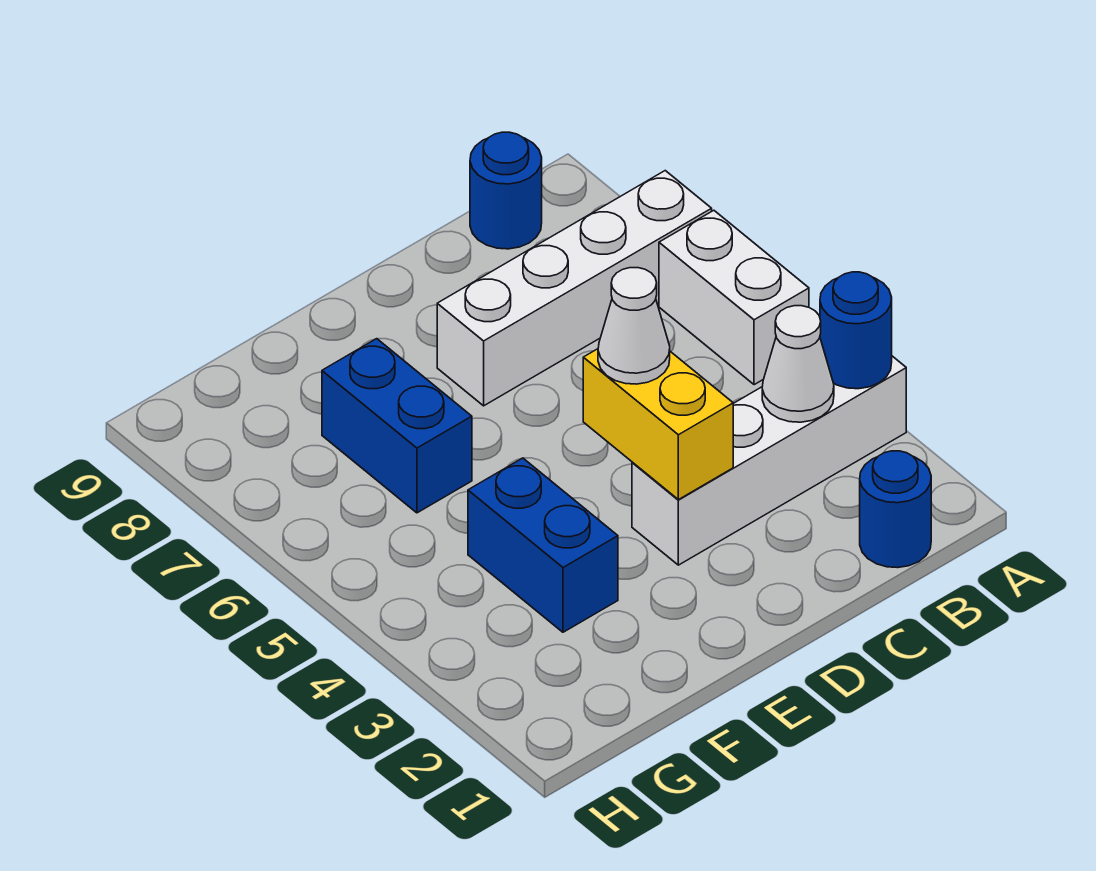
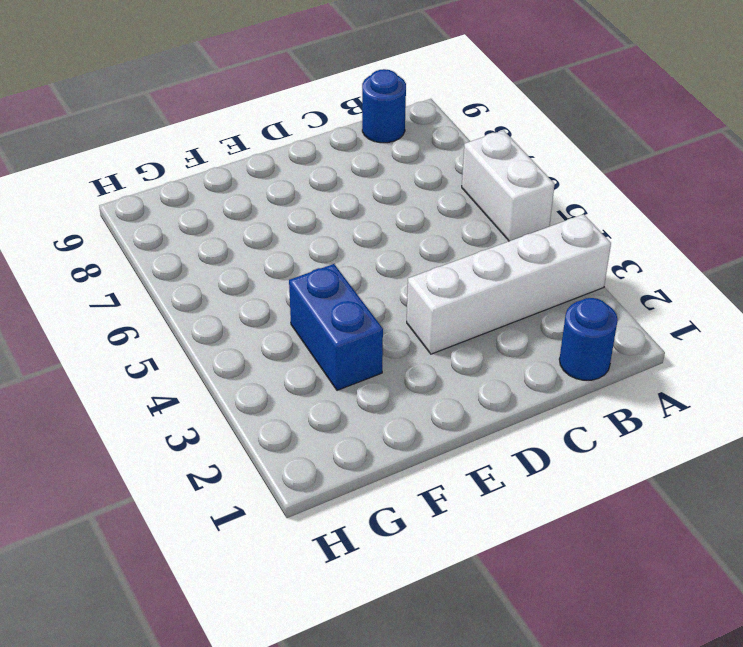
none -> white brick A7:D7 level 1
none -> blue brick F6:F7 level 1

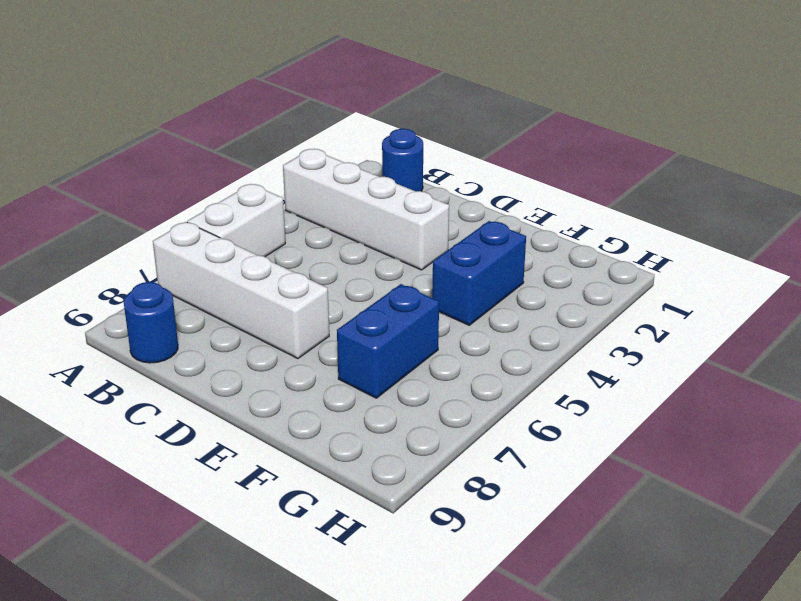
none -> blue round brick A3 level 2
none -> white cone B3 level 2

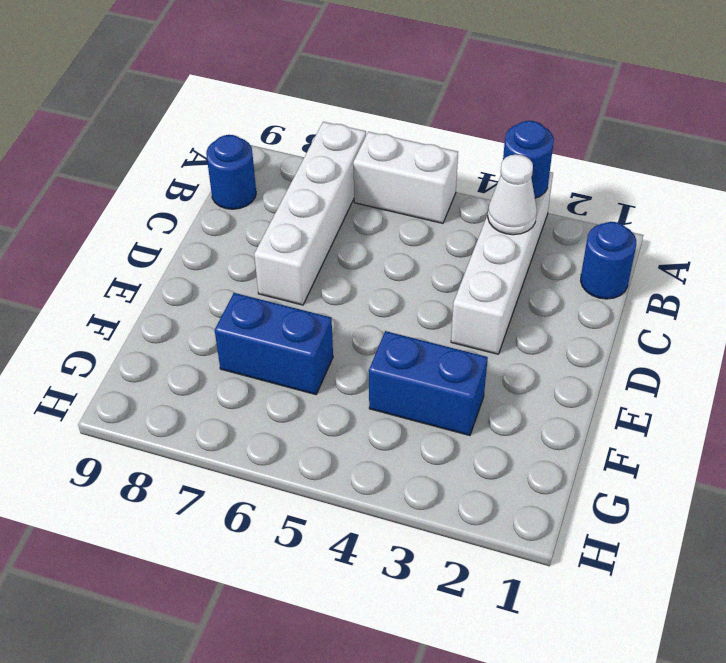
none -> yellow brick D3:D4 level 2
none -> white cone D4 level 3

